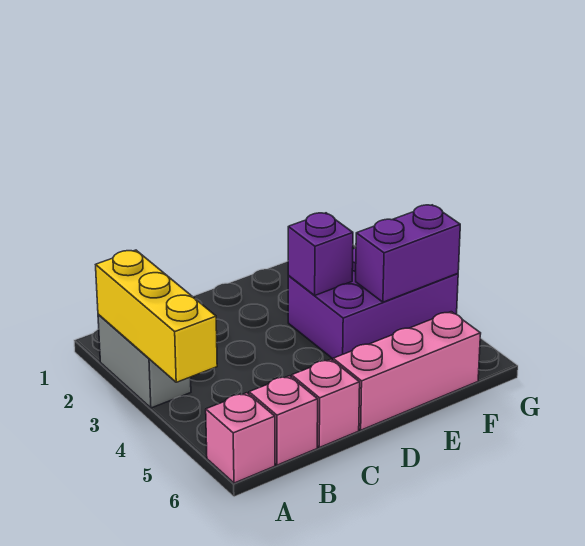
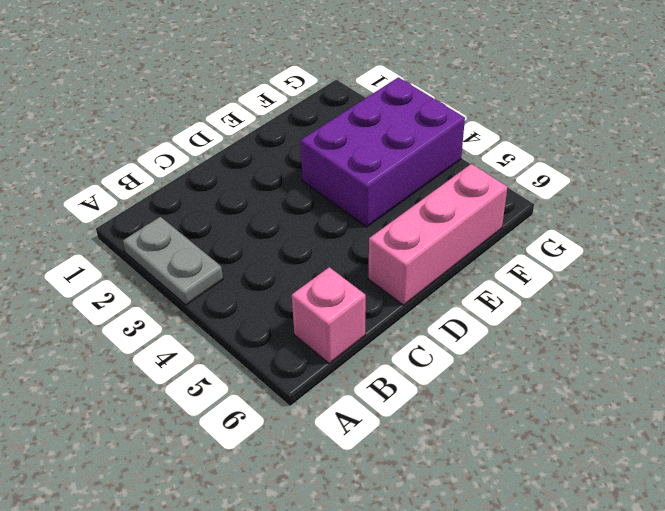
grey plate A2:A3 level 1 -> grey brick A2:A3 level 1
none -> pink brick A6 level 1
none -> pink brick C6 level 1

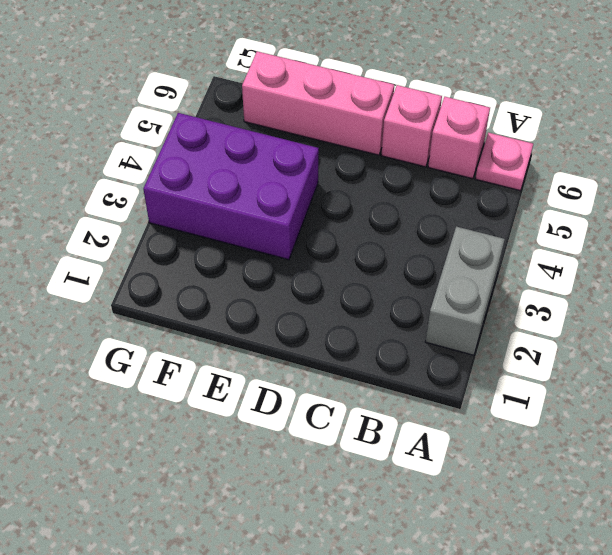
pink plate A6 level 1 -> pink brick A6 level 1
none -> yellow brick A2:A4 level 2
none -> purple brick E3 level 2

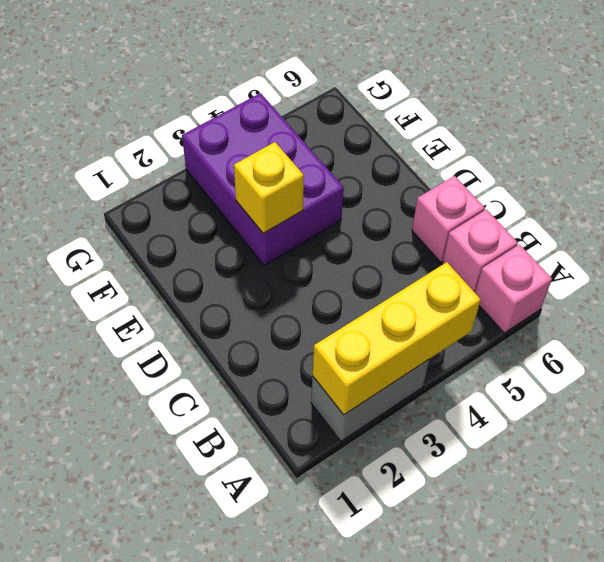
yellow brick E3 level 2 -> purple brick E3 level 2
none -> pink brick D6:F6 level 1
none -> purple brick F4:G4 level 2

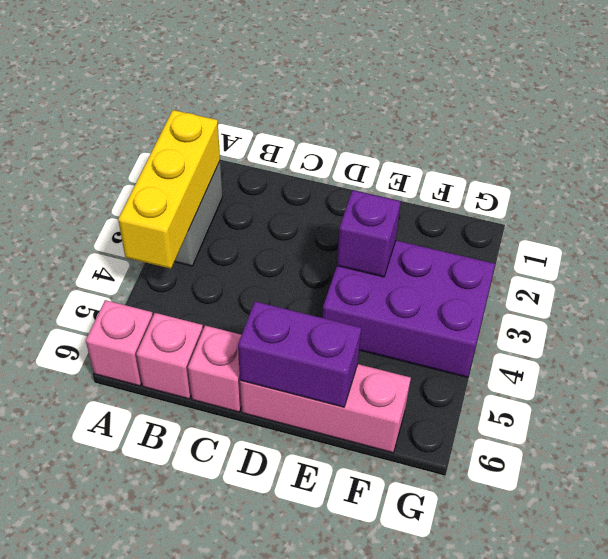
purple brick D6:E6 level 2 -> purple brick F4:G4 level 2

